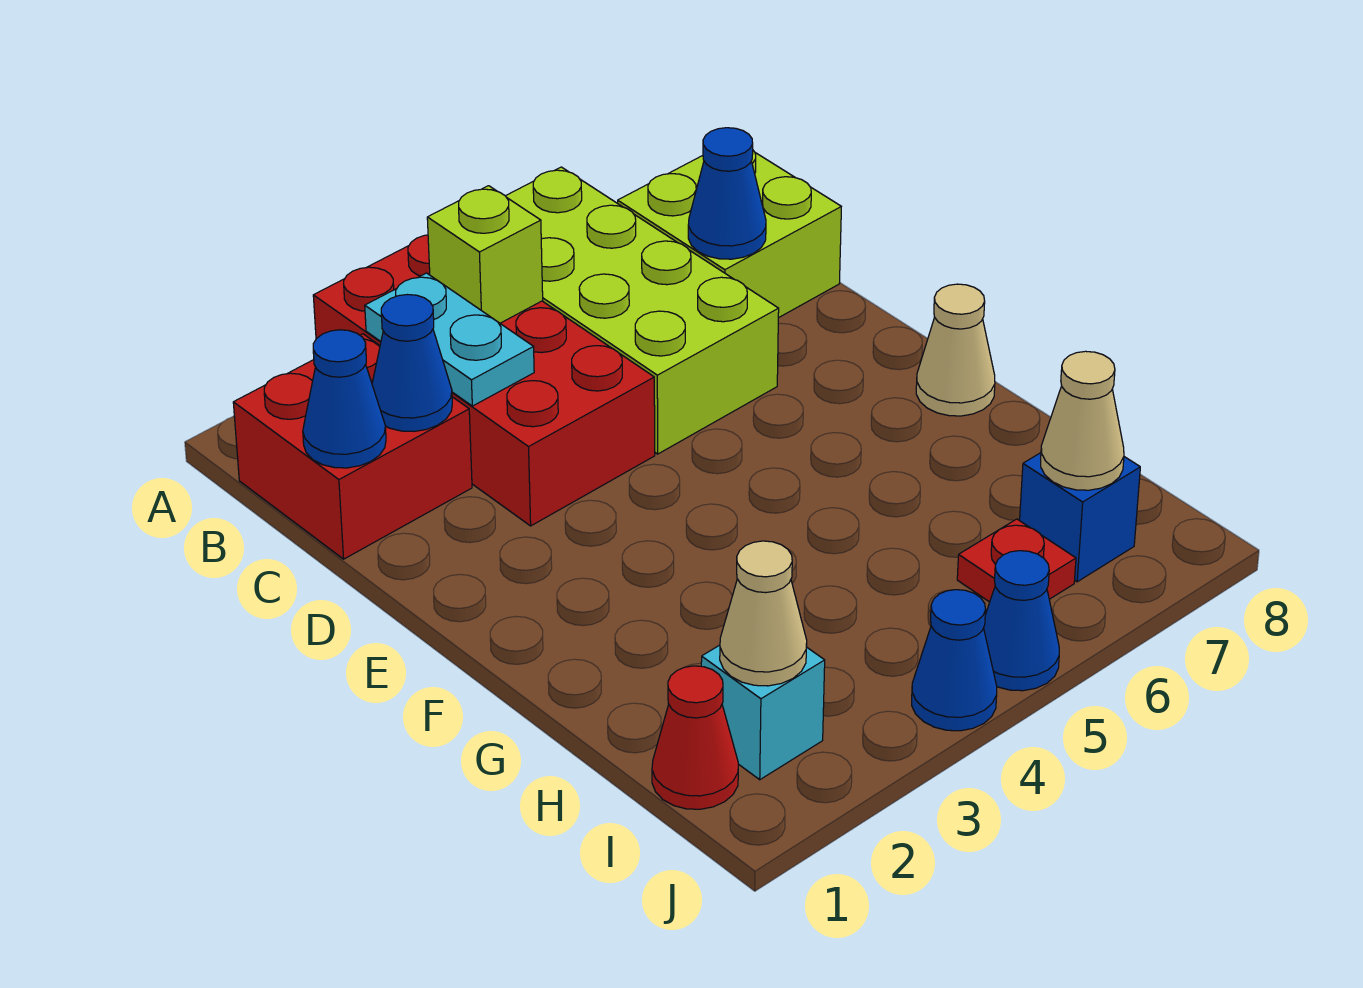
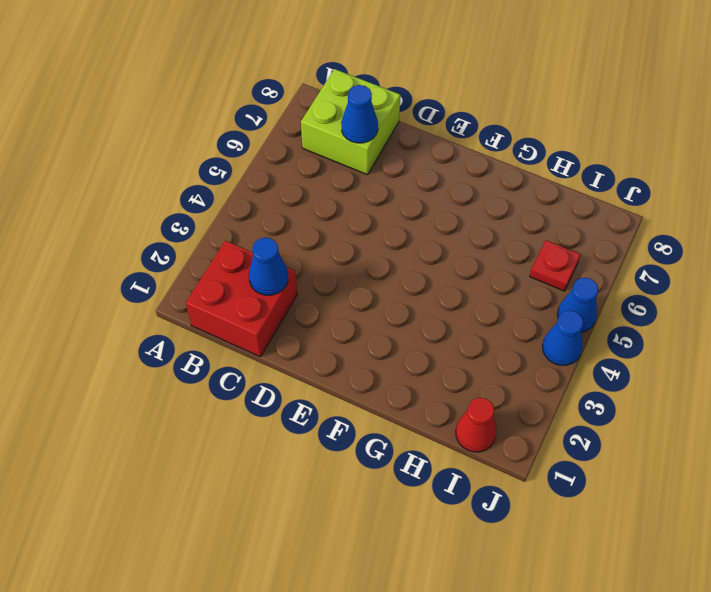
none -> red brick A3:D4 level 1
none -> lime brick A5:D6 level 1
none -> tan cone F8 level 1

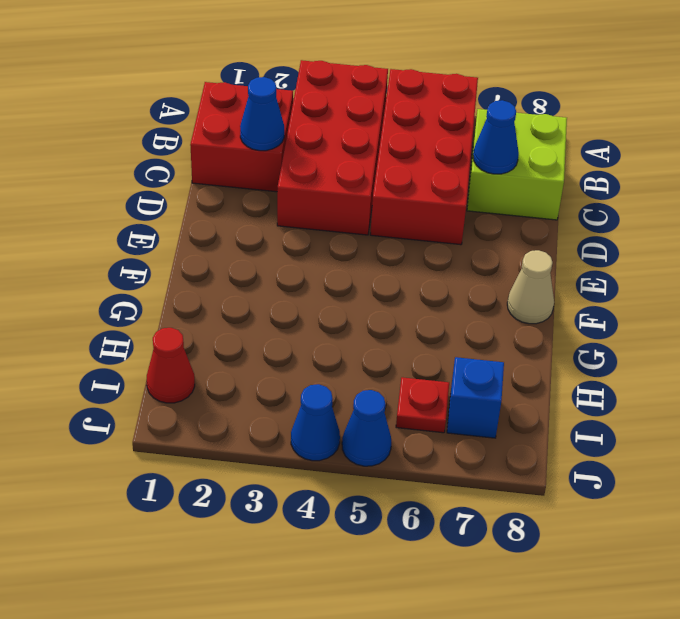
red brick A5:D6 level 1 -> lime brick A5:D6 level 1
none -> cyan brick I2 level 1
none -> cyan plate B3:C3 level 2
none -> lime brick B4 level 2

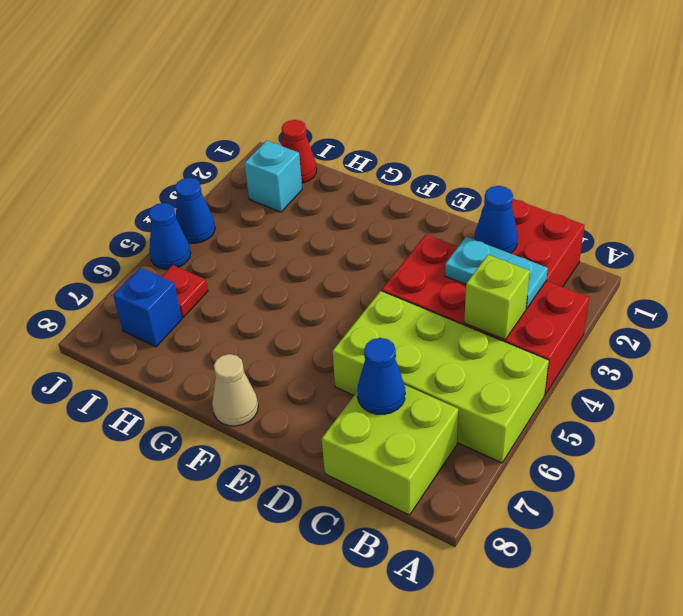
none -> blue cone C1 level 2
none -> tan cone I2 level 2
none -> tan cone I7 level 2

